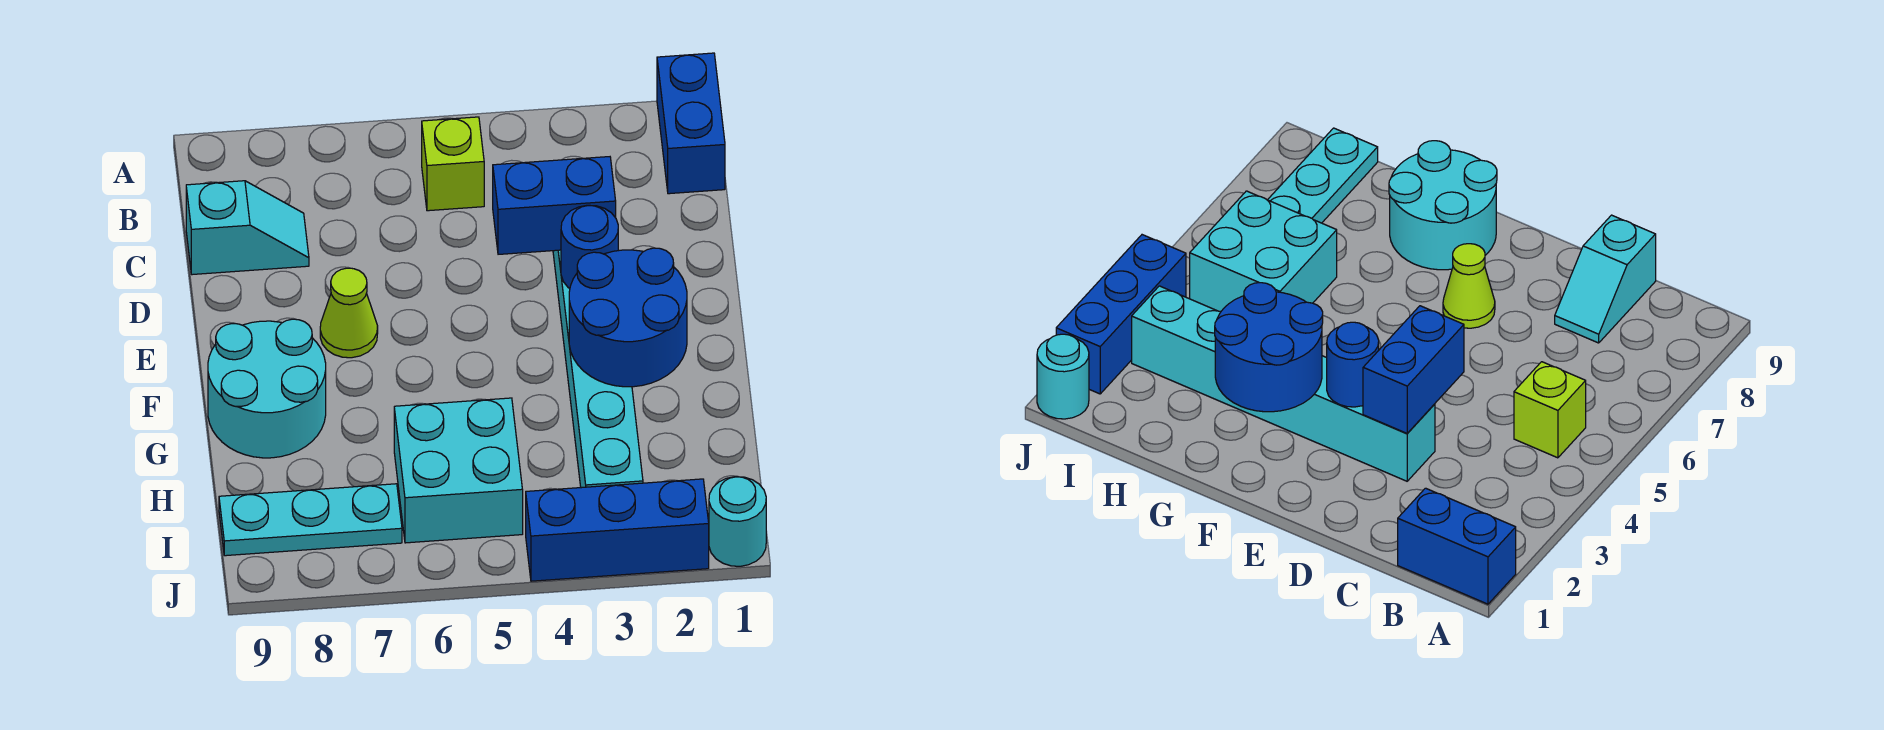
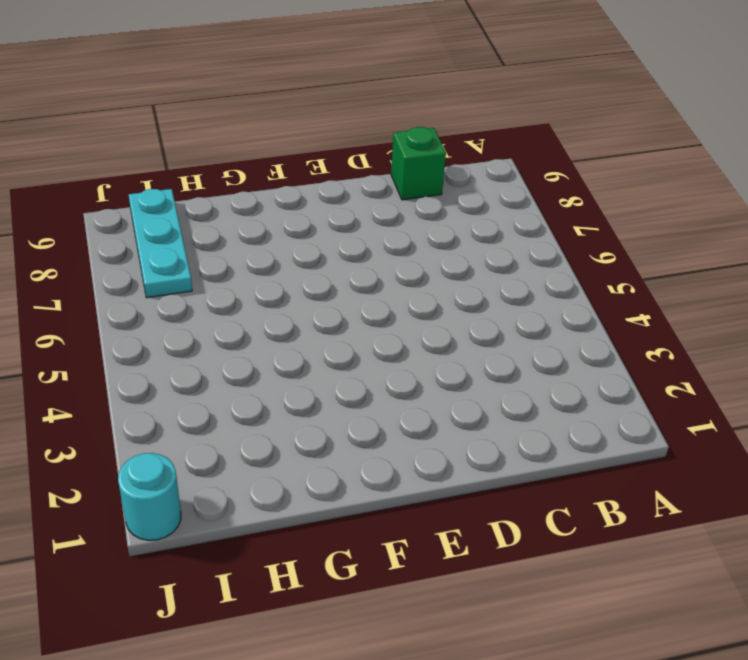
green brick C9 level 1 -> cyan slope C8:C9 level 1 top 9
none -> blue brick A1:B1 level 1
none -> lime brick B5 level 1
none -> cyan brick D3:I3 level 1

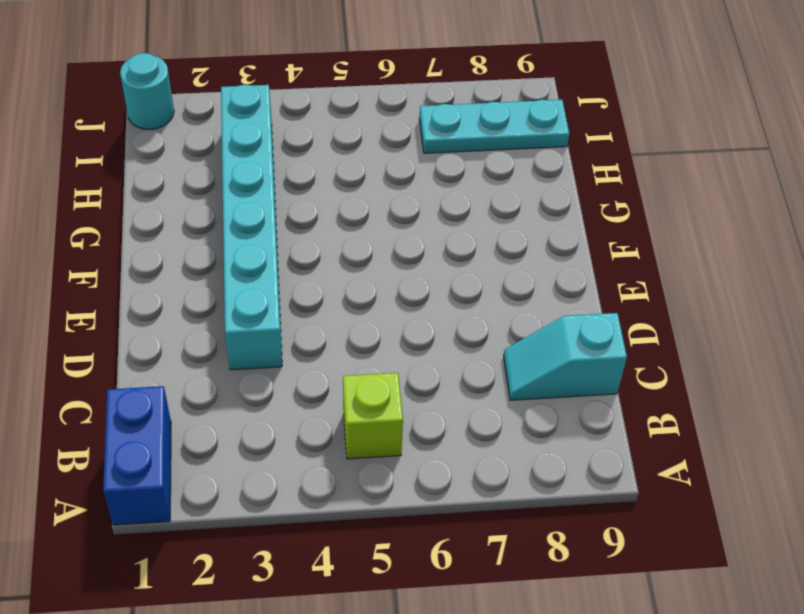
none -> lime cone E7 level 1
none -> cyan round brick F8:G9 level 1
none -> cyan brick H5:I6 level 1

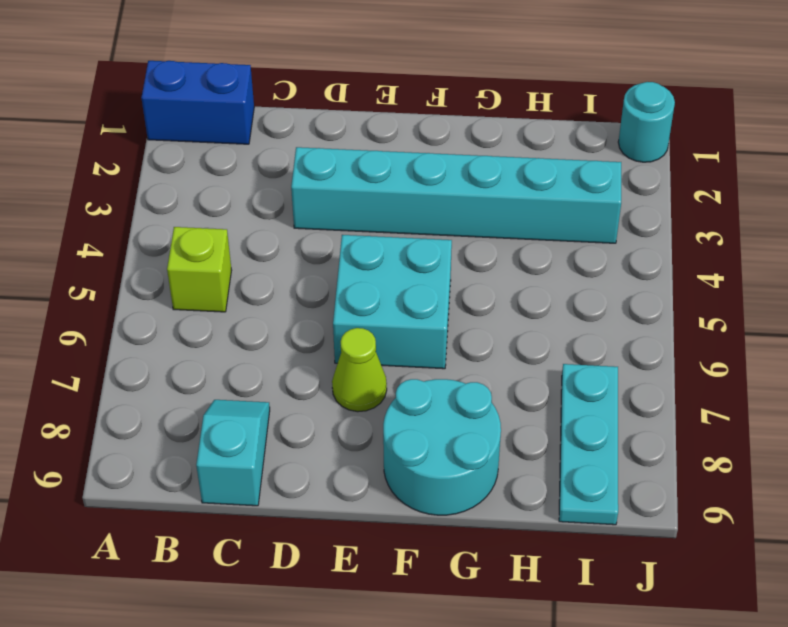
cyan brick E5:F6 level 1 -> cyan brick H5:I6 level 1
none -> blue brick J2:J4 level 1
none -> blue brick D3:D4 level 2
none -> blue round brick E3 level 2

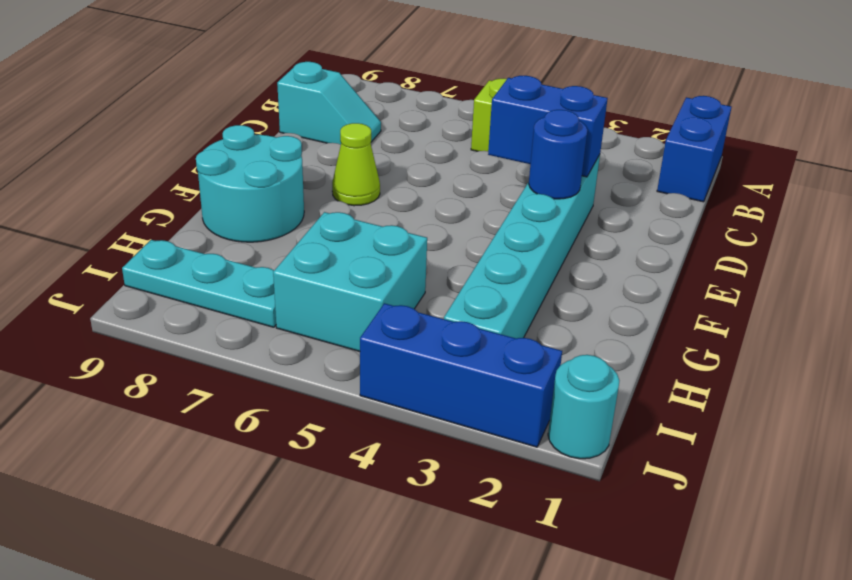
none -> blue round brick F2:G3 level 2

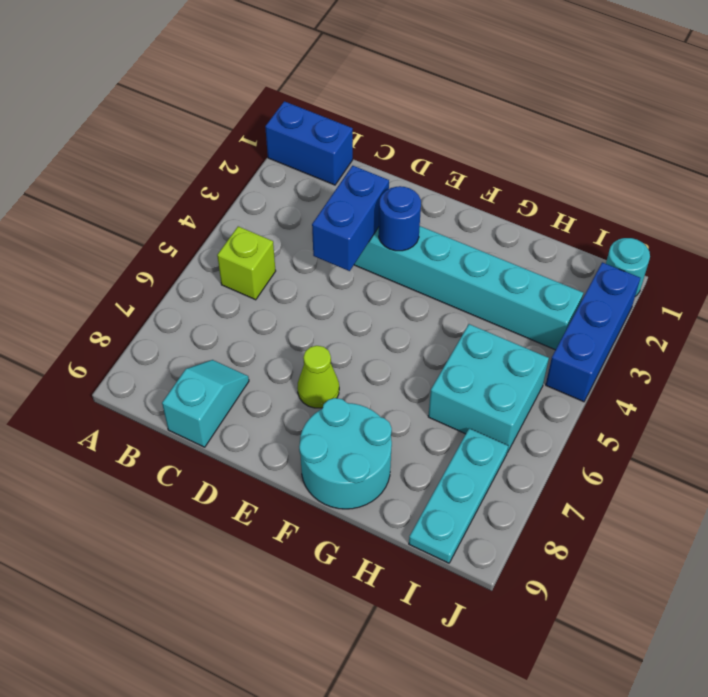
none -> blue round brick F2:G3 level 2

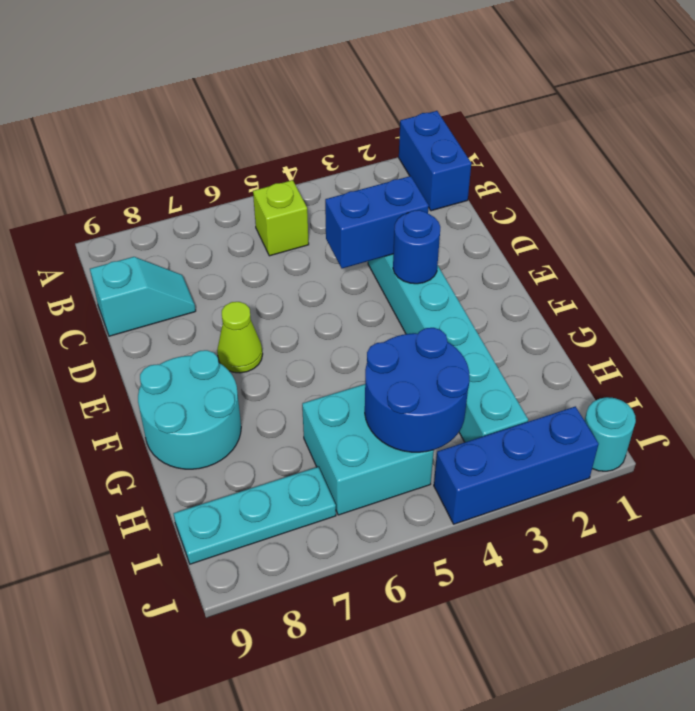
blue round brick H4:I5 level 2 -> blue round brick F2:G3 level 2

